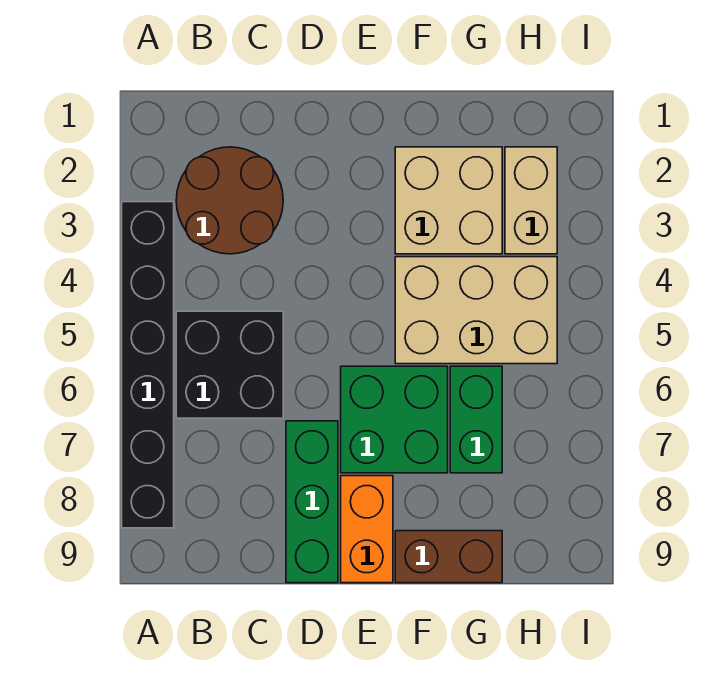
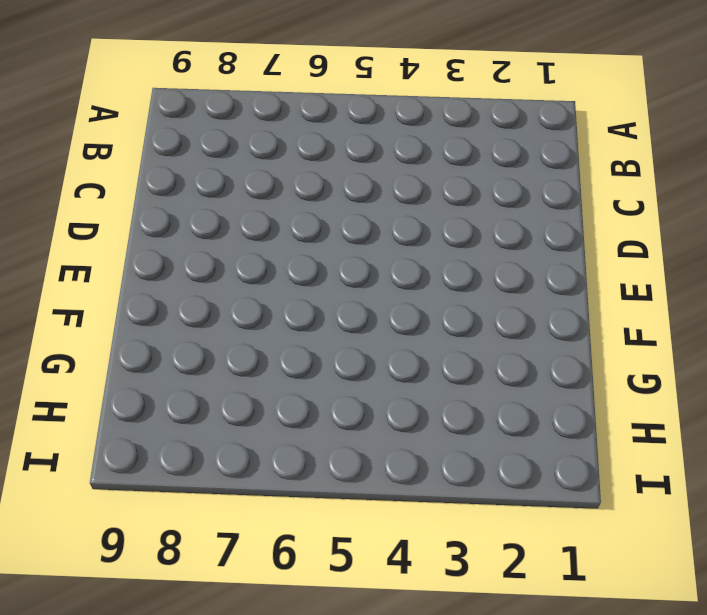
none -> black brick A3:A8 level 1
none -> brown round brick B2:C3 level 1

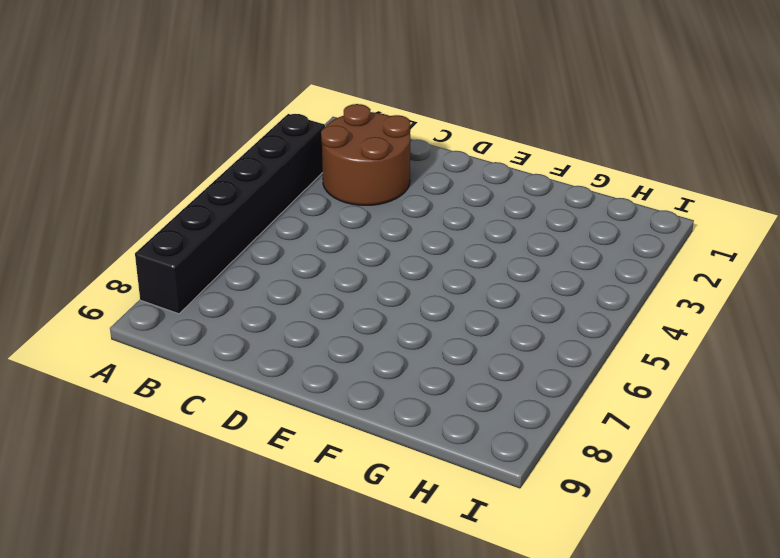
none -> black brick B5:C6 level 1
none -> green brick D7:D9 level 1

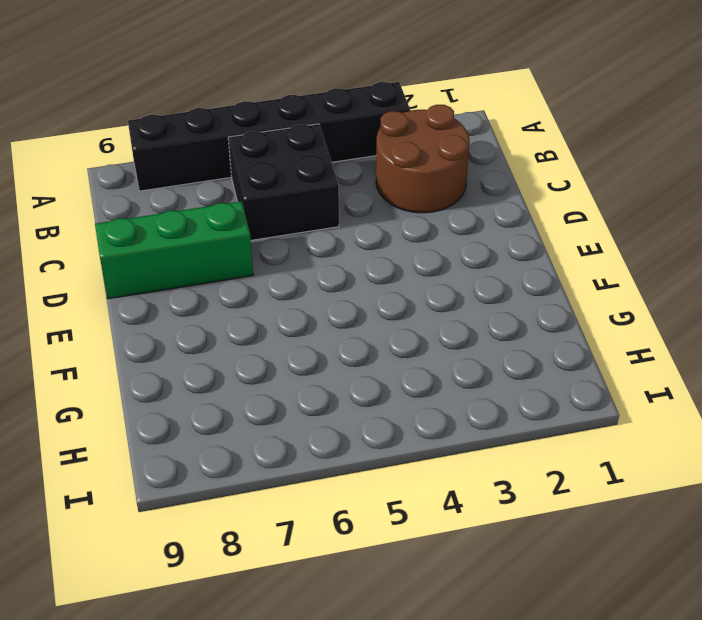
none -> green brick E6:F7 level 1
none -> orange brick E8:E9 level 1

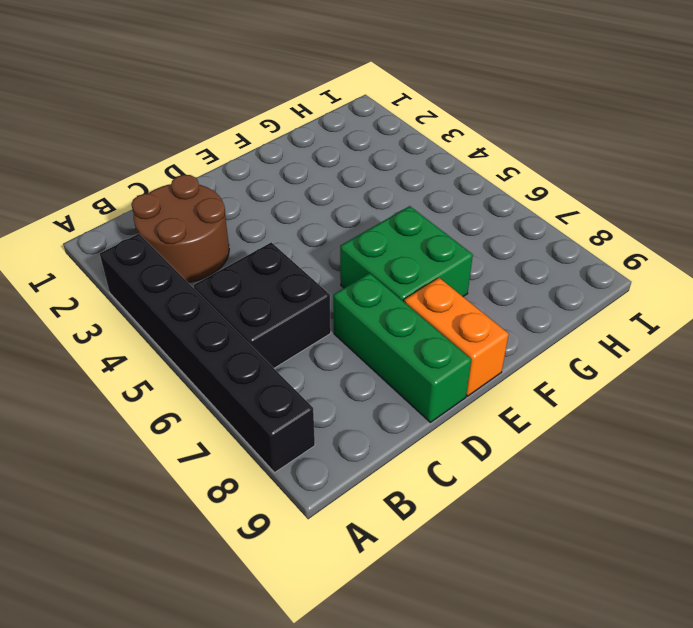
none -> tan brick F2:G3 level 1
none -> tan brick F4:H5 level 1

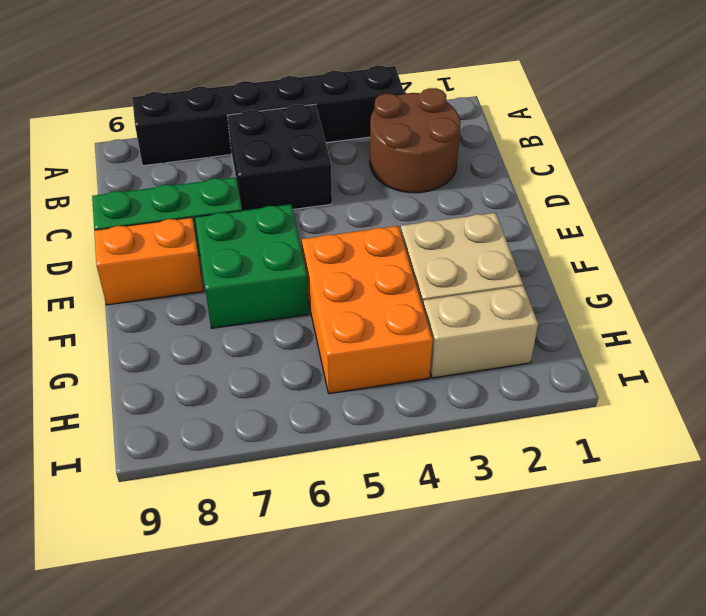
orange brick F4:H5 level 1 -> tan brick F4:H5 level 1
none -> brown brick F9:G9 level 1
none -> green brick G6:G7 level 1

